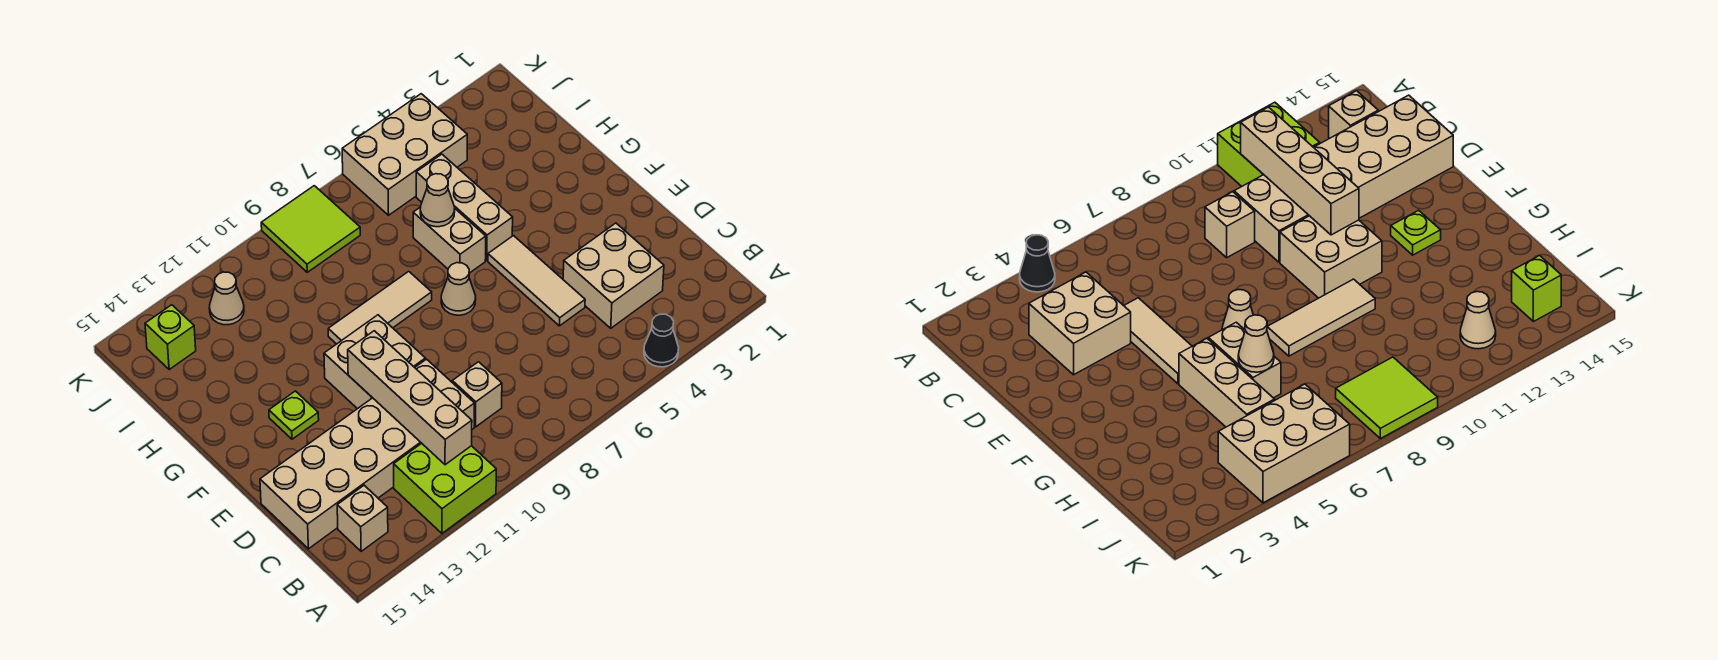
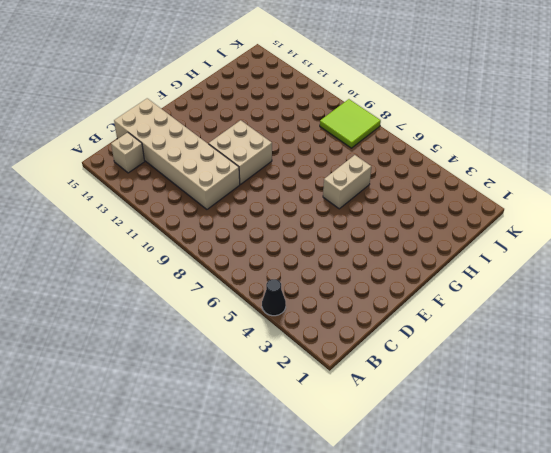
none -> lime brick A11:B12 level 1
none -> tan brick C3:D4 level 1
none -> tan brick C9 level 1

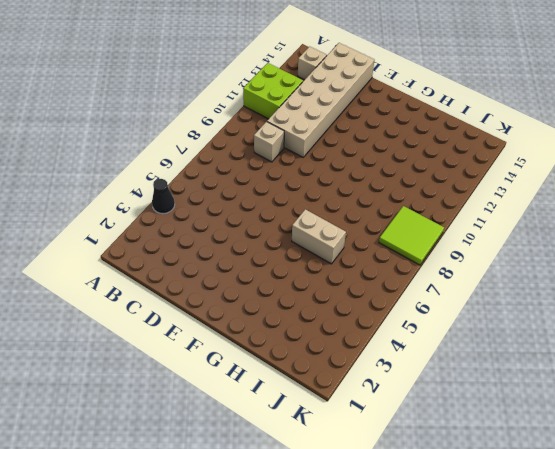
none -> tan brick C3:D4 level 1
none -> tan tile D5:F5 level 1
none -> tan brick E10:F11 level 1

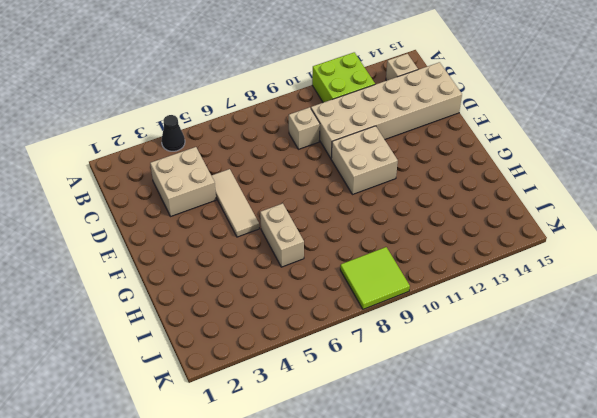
none -> tan cone F7 level 1
none -> lime plate F13 level 1
none -> tan brick G5:I5 level 1

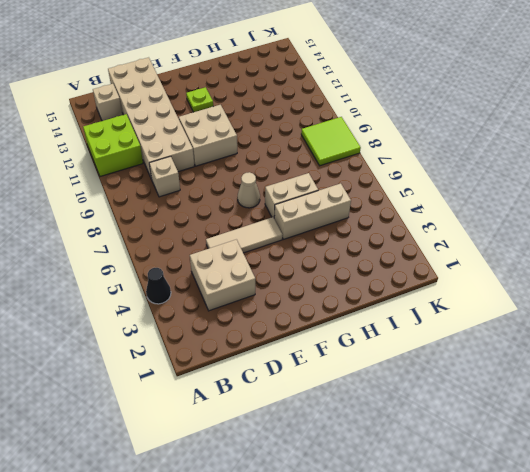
none -> tan tile G8:G10 level 1
none -> tan brick J4:K6 level 1
none -> tan cone J12 level 1

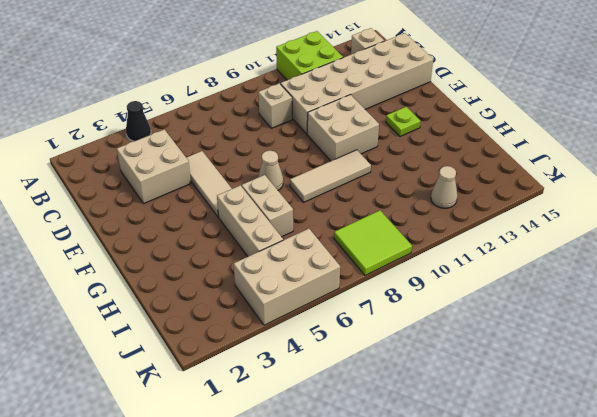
none -> lime brick J14 level 1
none -> tan brick B11:E11 level 2
none -> tan cone H6 level 2

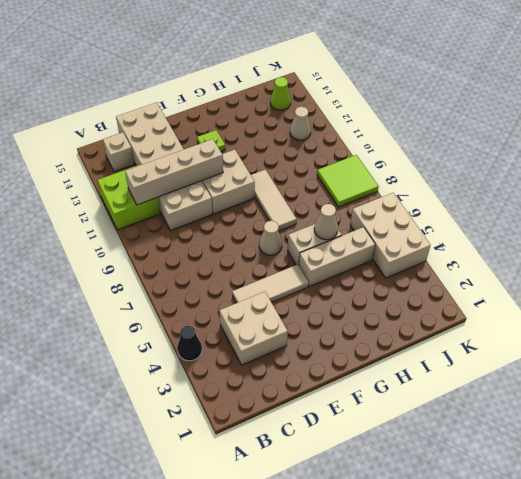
lime cone J14 level 1 -> lime brick J14 level 1
none -> tan brick C9 level 1

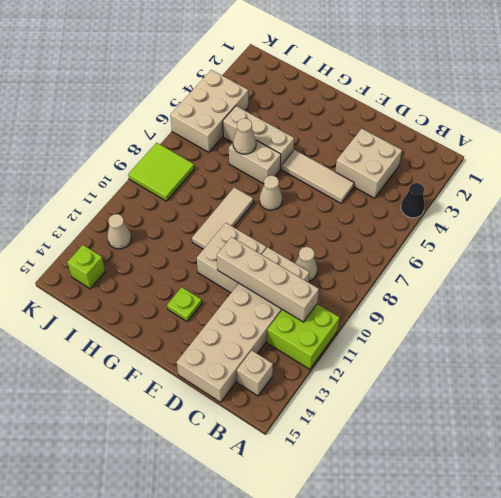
tan cone C9 level 1 -> tan brick C9 level 1

